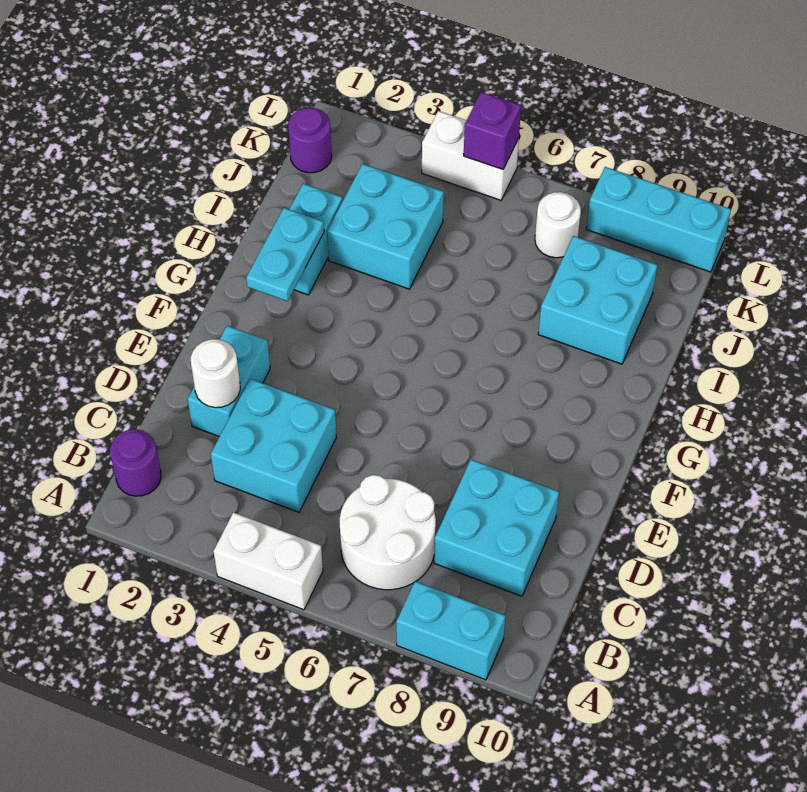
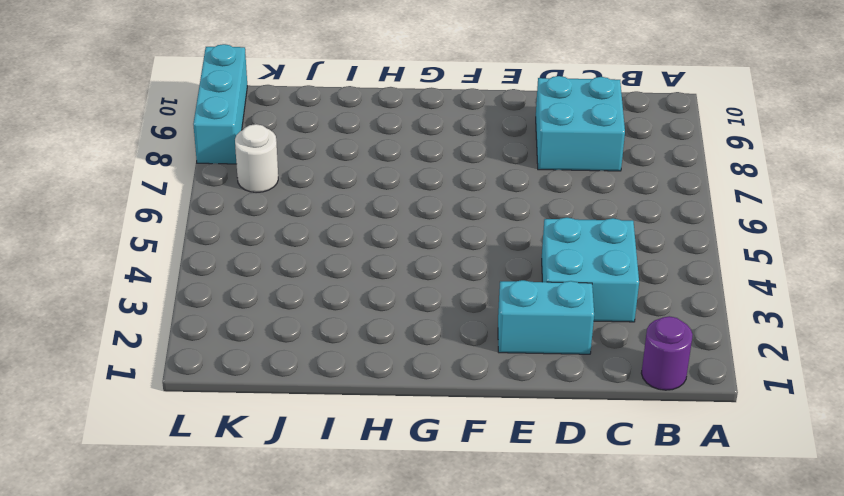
none -> white brick A4:A5 level 1
none -> cyan brick A8:A9 level 1
none -> white round brick B6:C7 level 1

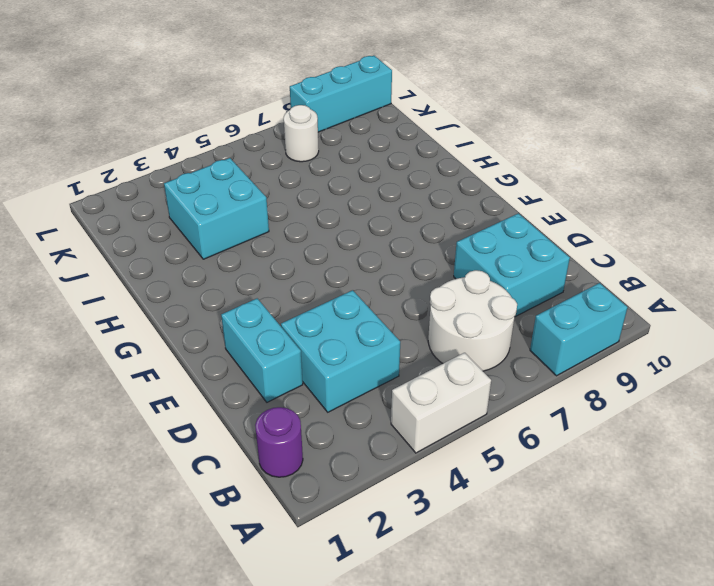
none -> cyan brick H2:I2 level 1
none -> cyan brick I8:J9 level 1
none -> purple round brick K1 level 1

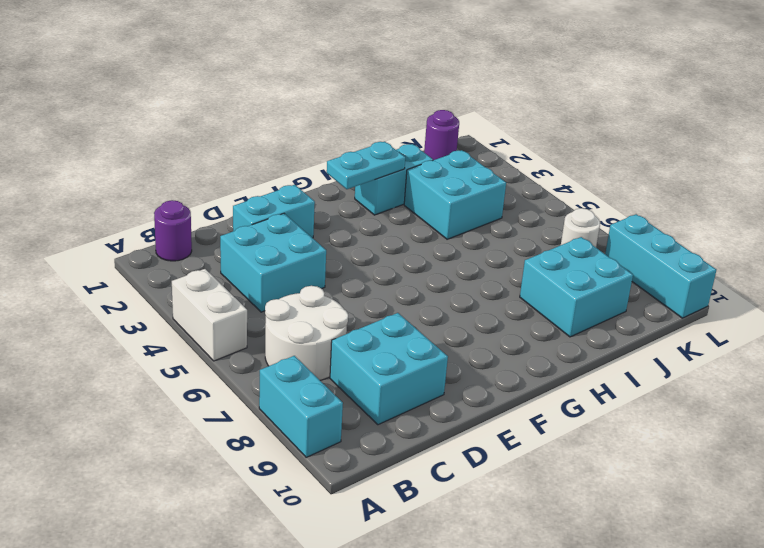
none -> white brick L4:L5 level 1
none -> white round brick D2 level 2
none -> purple brick L5 level 2

